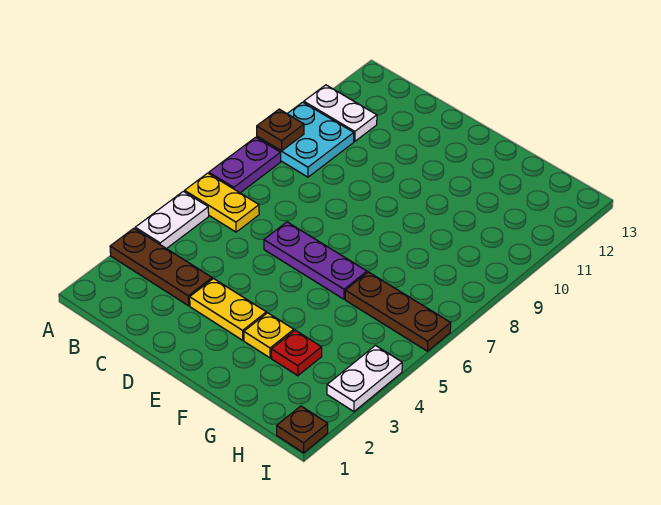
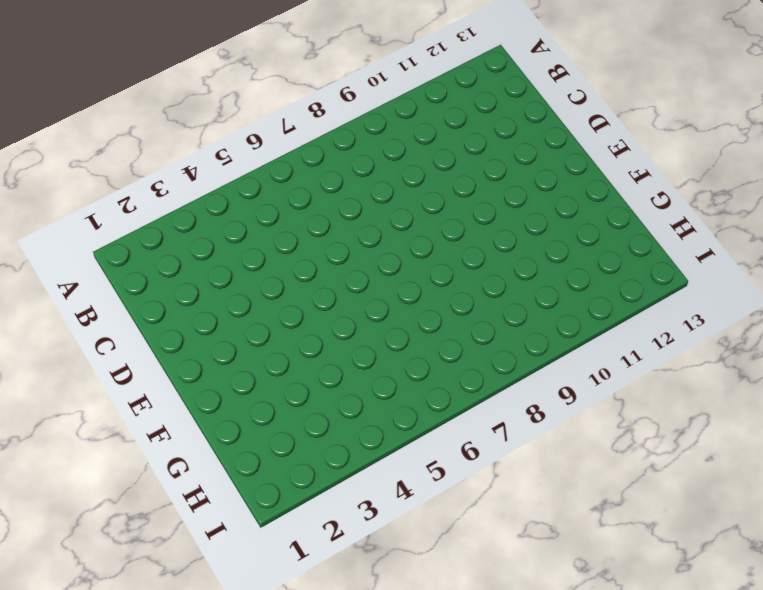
none -> brown plate A3:C3 level 1
none -> white plate A4:A5 level 1
none -> yellow plate A6:B6 level 1

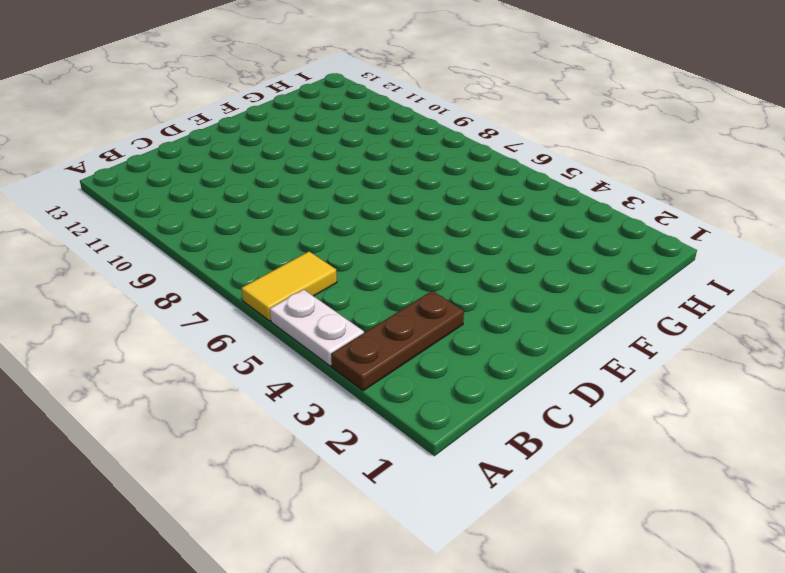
yellow tile A6:B6 level 1 -> yellow plate A6:B6 level 1
none -> purple plate A7:A8 level 1
none -> cyan plate A9:B10 level 1
none -> white plate A11:B11 level 1

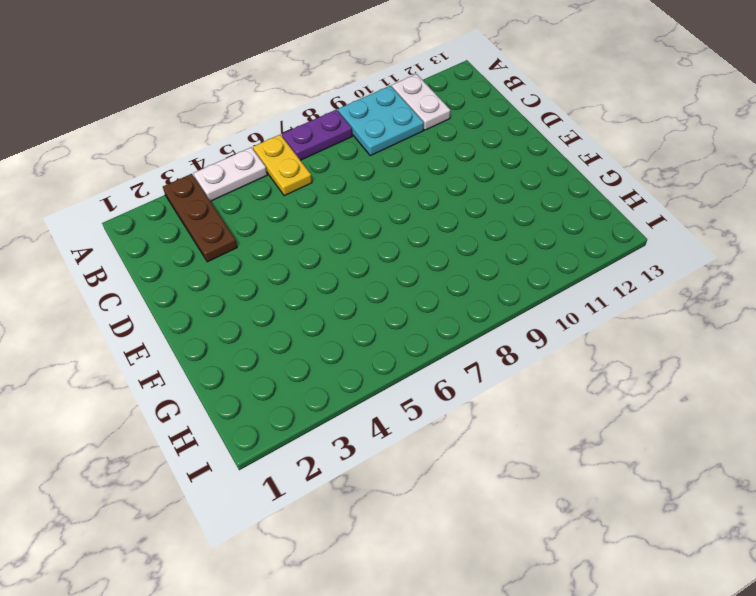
none -> yellow plate D3:E3 level 1
none -> purple plate D6:F6 level 1
none -> yellow plate F3 level 1

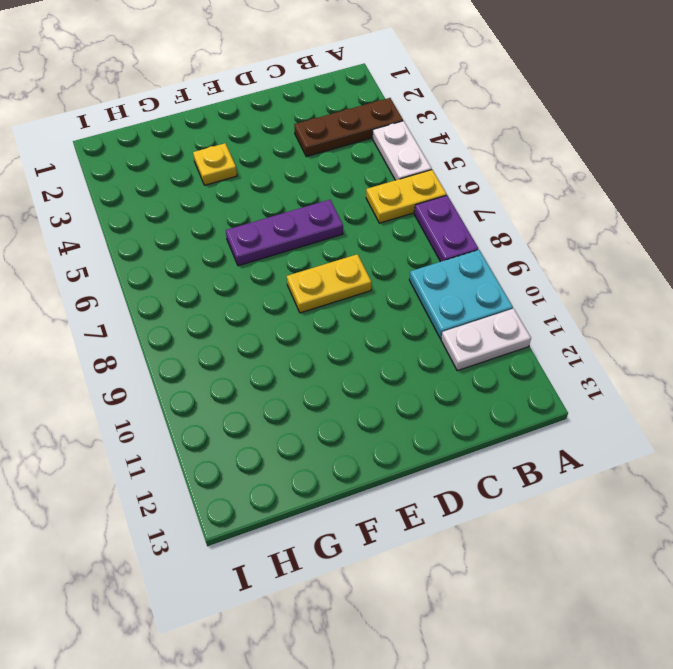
yellow plate D8:E8 level 1 -> yellow plate D3:E3 level 1
none -> red plate G3 level 1
none -> brown plate G6:I6 level 1
none -> brown plate I1 level 1

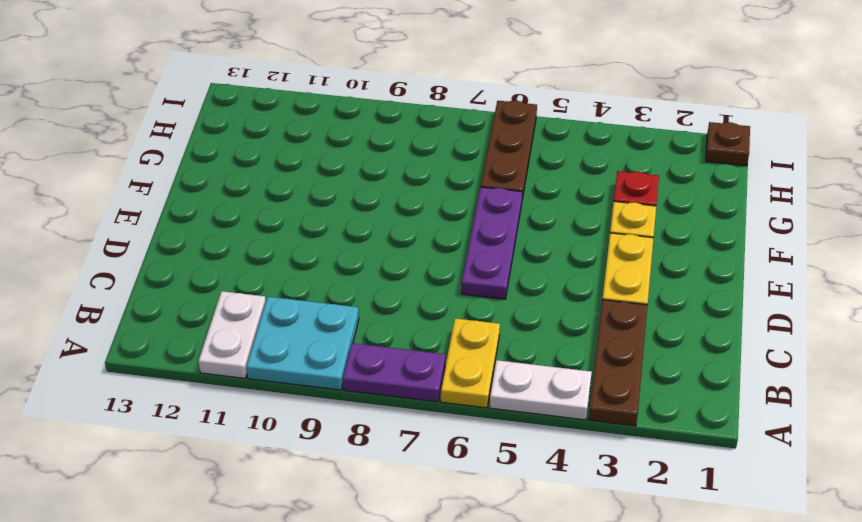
none -> white plate I3:I4 level 1
none -> brown plate A9 level 2

